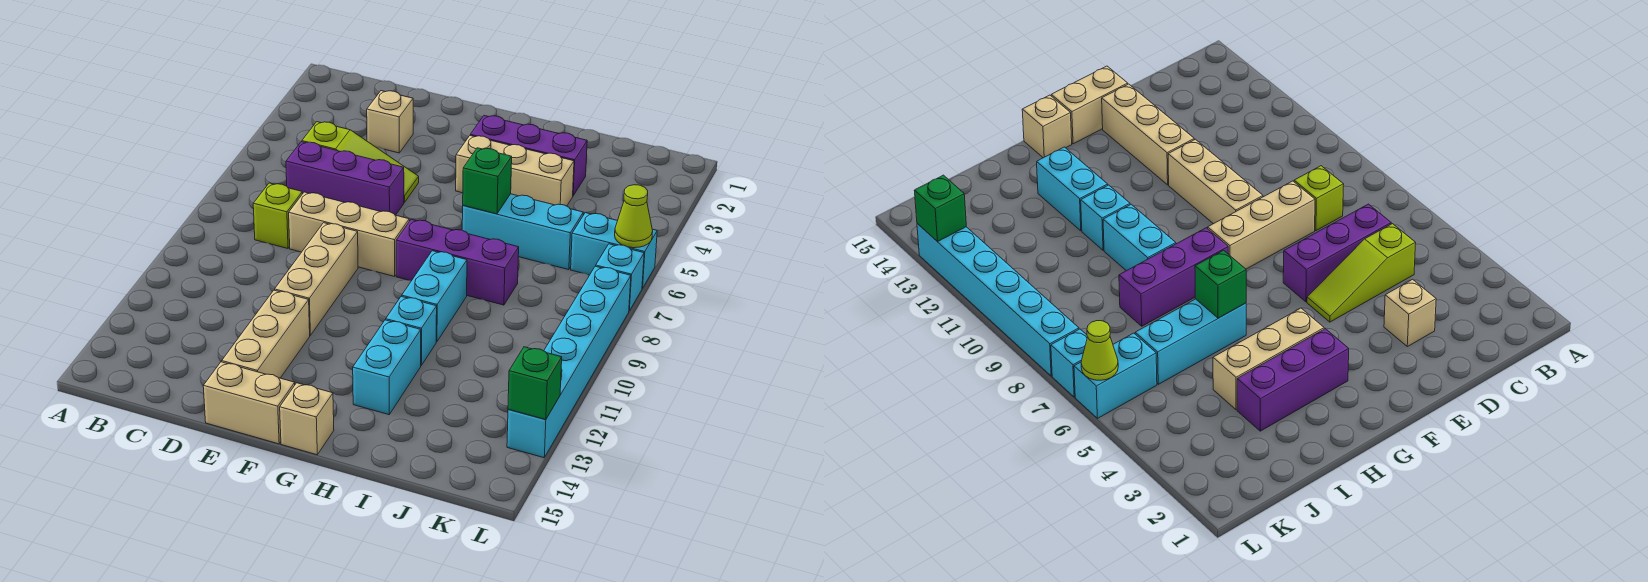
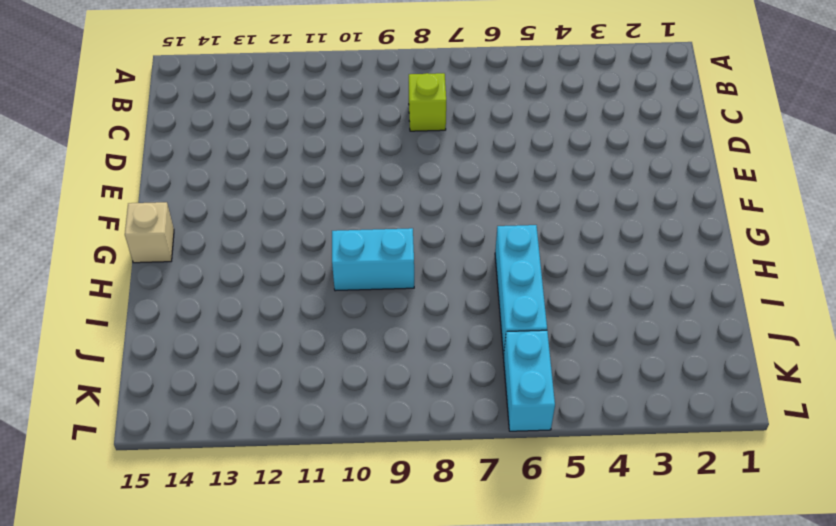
none -> lime slope C5:E5 level 1 top C
none -> purple brick C6:E6 level 1
none -> tan brick D3 level 1

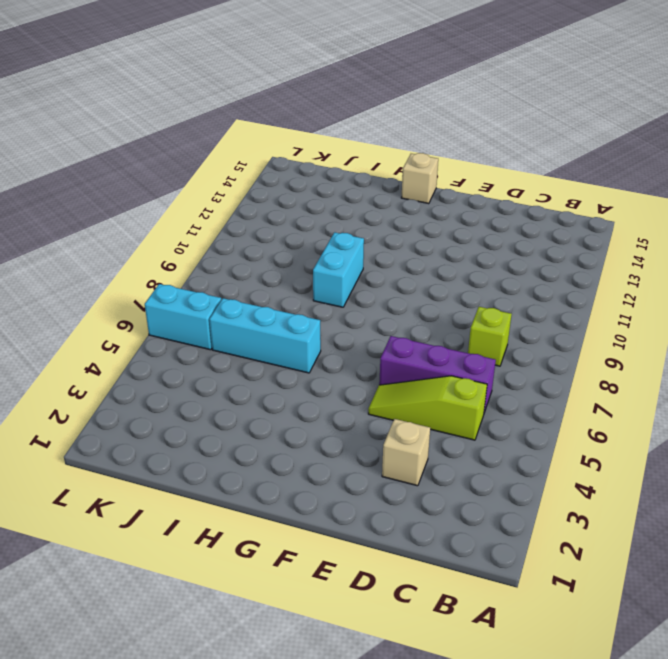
none -> tan brick D8:F8 level 1
none -> tan brick E9:E11 level 1
none -> tan brick E12:E14 level 1

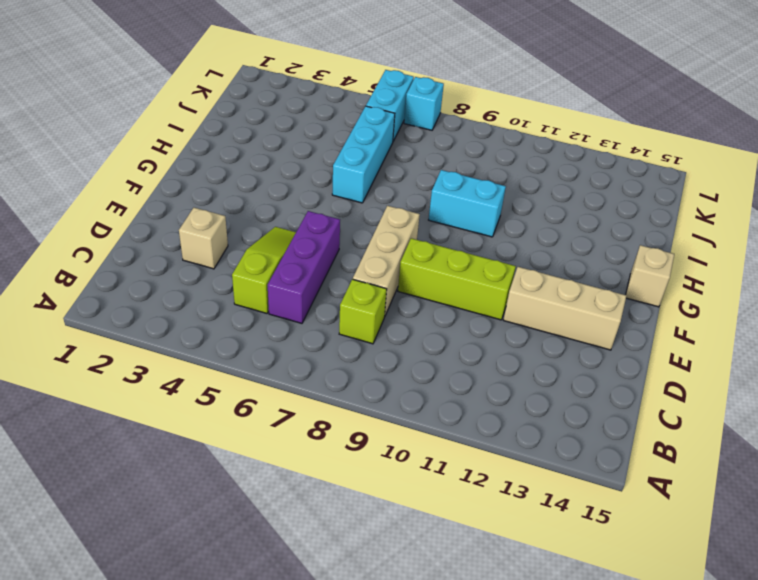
lime brick E9:E11 level 1 -> tan brick E9:E11 level 1
none -> tan brick E15:F15 level 1
none -> purple brick G3:I3 level 1
none -> tan brick G4:I4 level 1

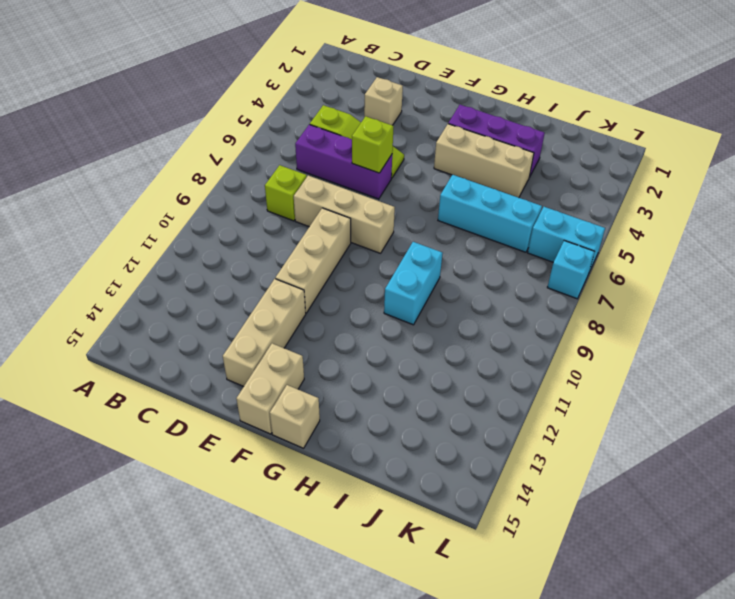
lime brick E6 level 2 -> none
tan brick F14:F15 level 1 -> tan brick E15:F15 level 1
none -> purple brick G8:I8 level 1
none -> cyan brick H11 level 1
none -> cyan brick H12:H13 level 1

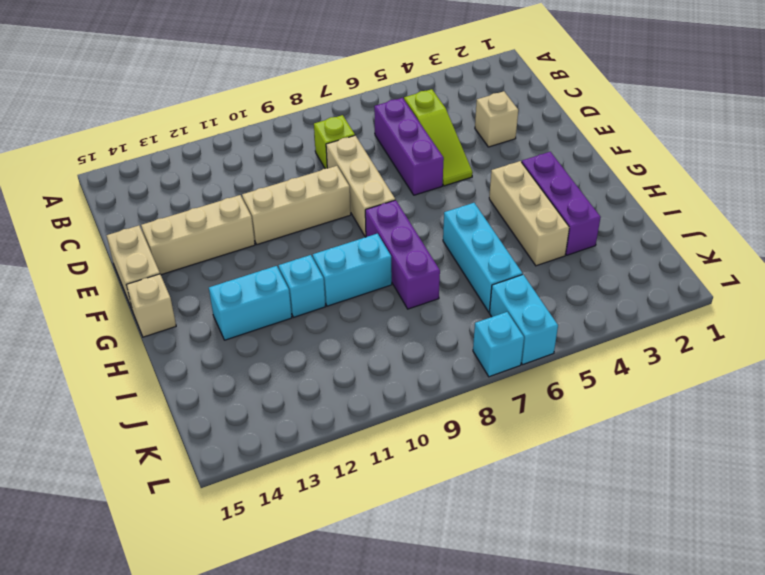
none -> cyan brick L8:L13 level 1
none -> green brick H6 level 2
none -> lime cone L6 level 2

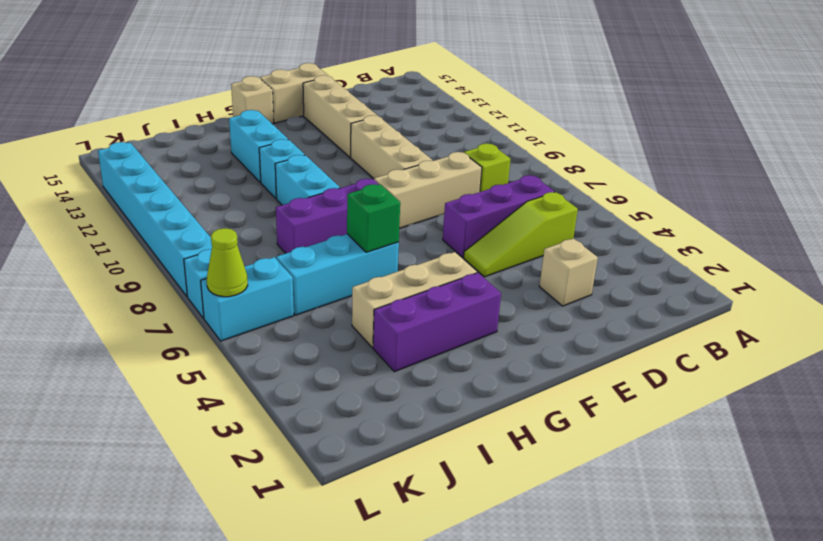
none -> green brick L13 level 2

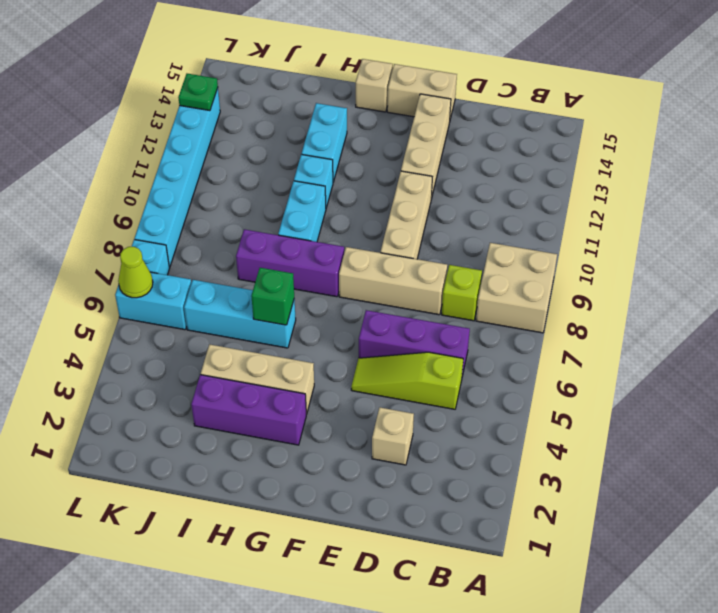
tan brick A8:B9 level 1 -> none
green plate L13 level 2 -> green brick L13 level 2

